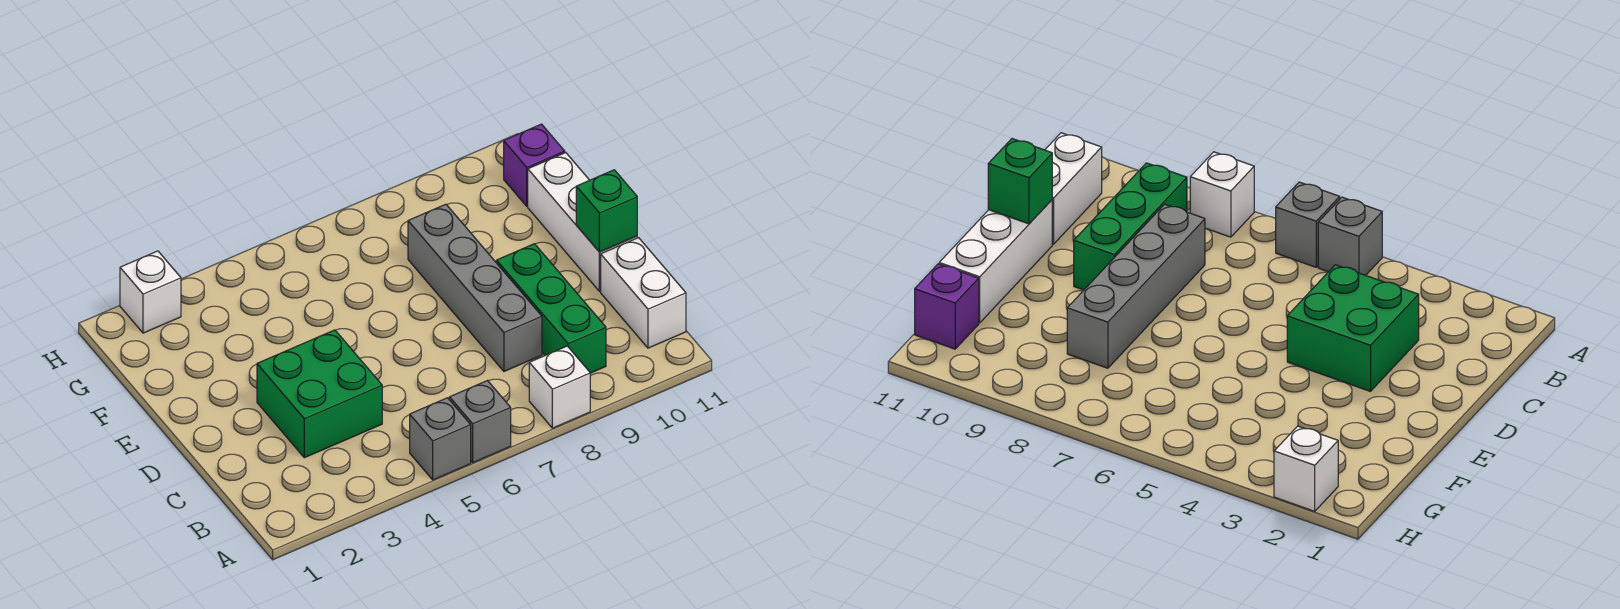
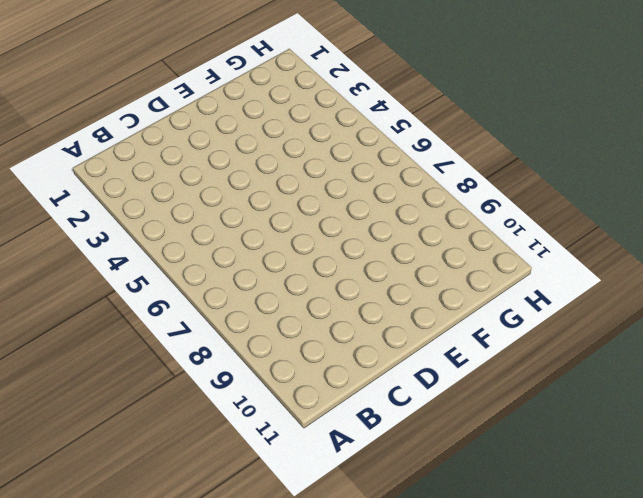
none -> grey brick A5 level 1
none -> grey brick A6 level 1

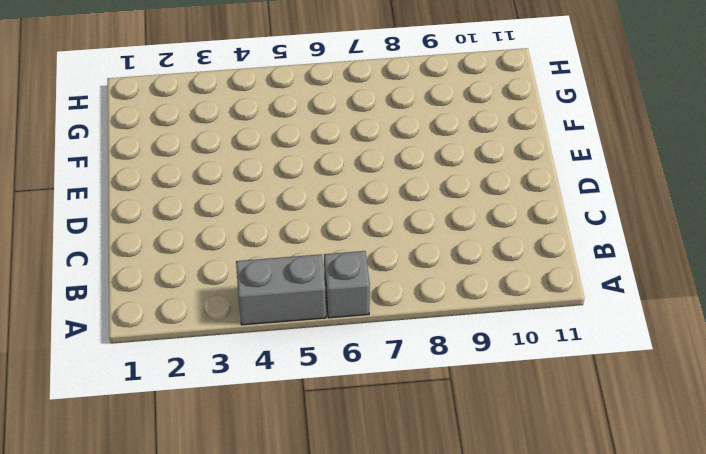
grey brick A4:A5 level 1 -> grey brick A5 level 1
none -> white brick A8 level 1
none -> green brick B9:D9 level 1

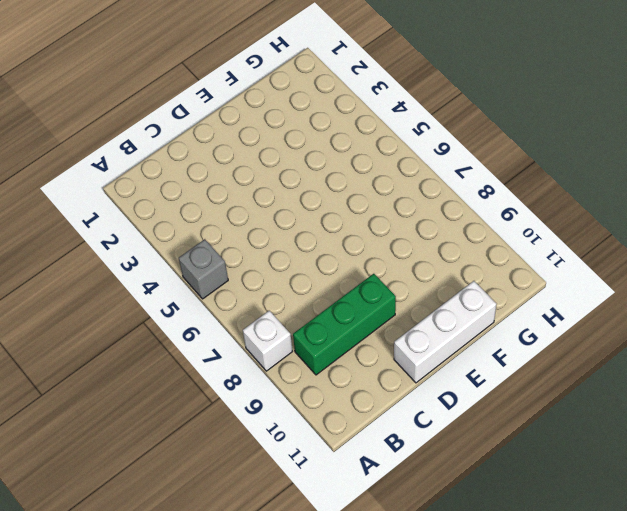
none -> grey brick A6 level 1
none -> white brick B11:C11 level 1

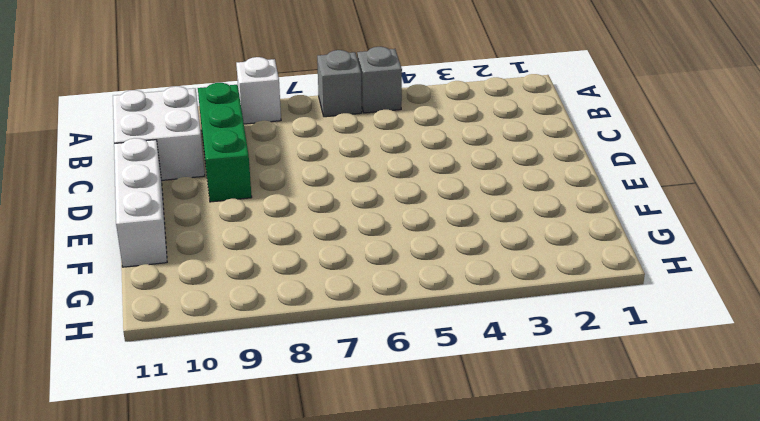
white brick B10:C11 level 1 -> white brick B11:C11 level 1
none -> green brick C3:D4 level 1
none -> grey brick C8:F8 level 1

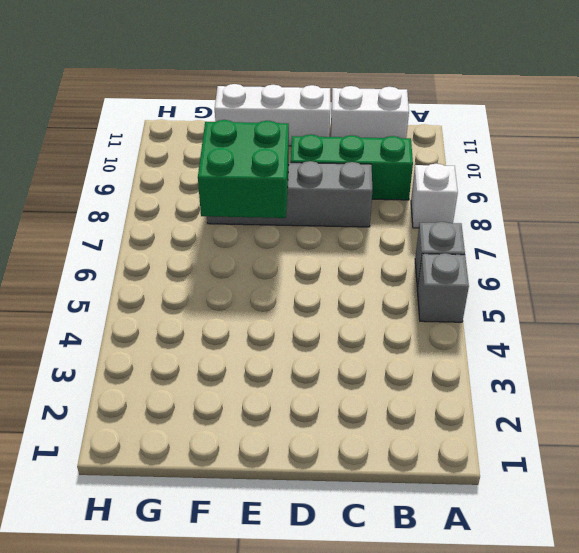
green brick E7:F8 level 2 -> green brick C3:D4 level 1
none -> purple brick G11 level 1
none -> white brick H2 level 1

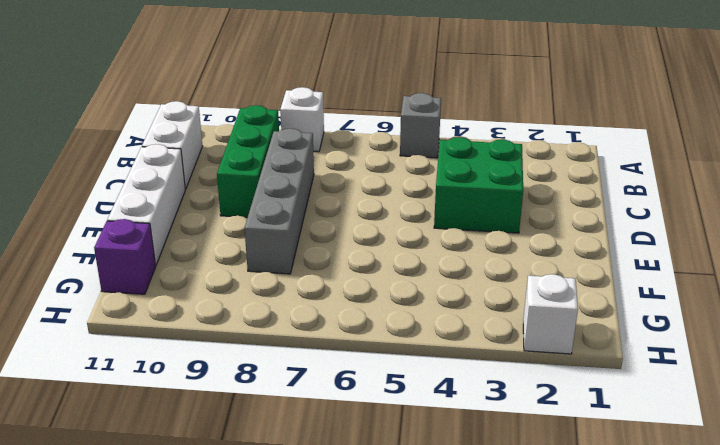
none -> grey brick A6 level 1
none -> green brick D11 level 2

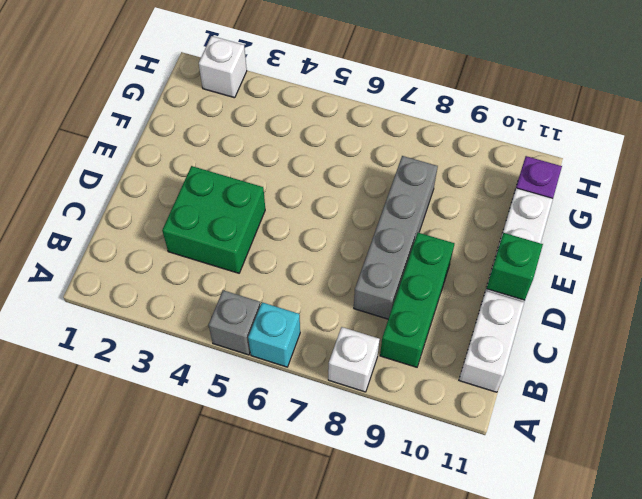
cyan brick A6 level 1 -> grey brick A6 level 1

